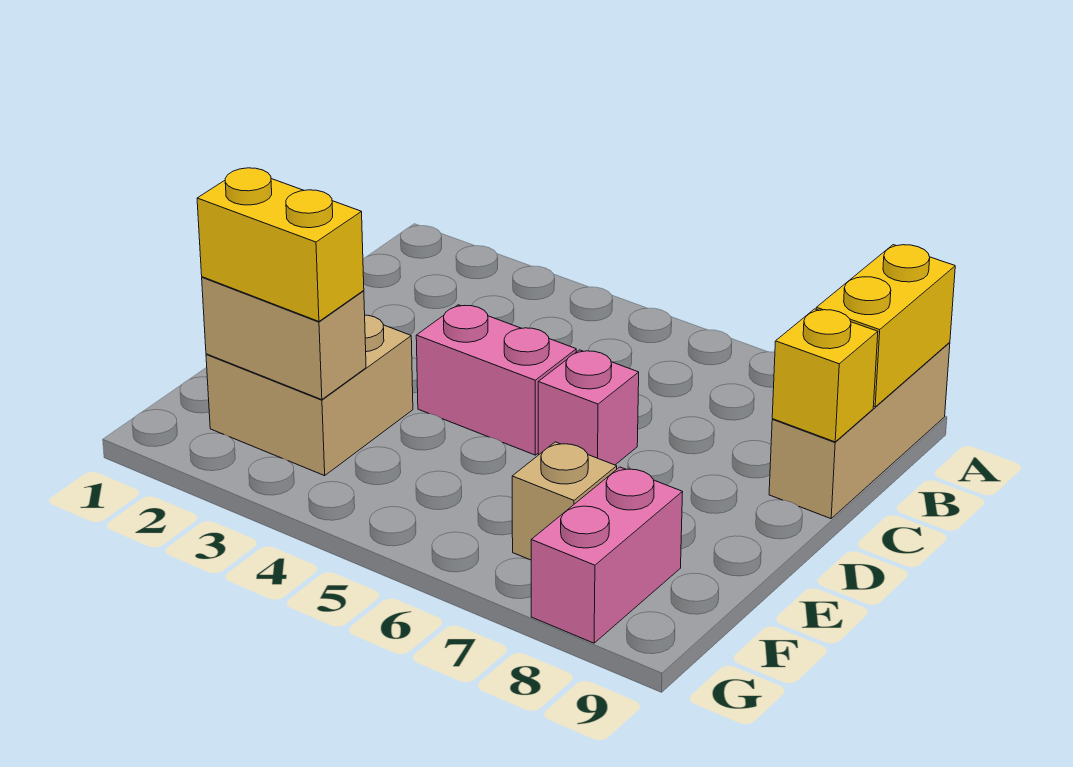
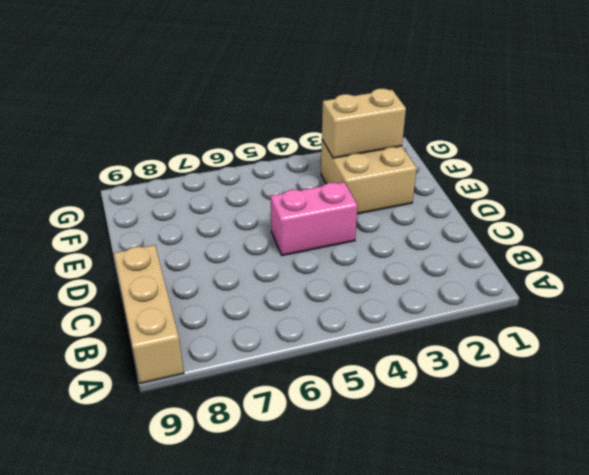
none -> pink brick D6 level 1
none -> tan brick F7 level 1

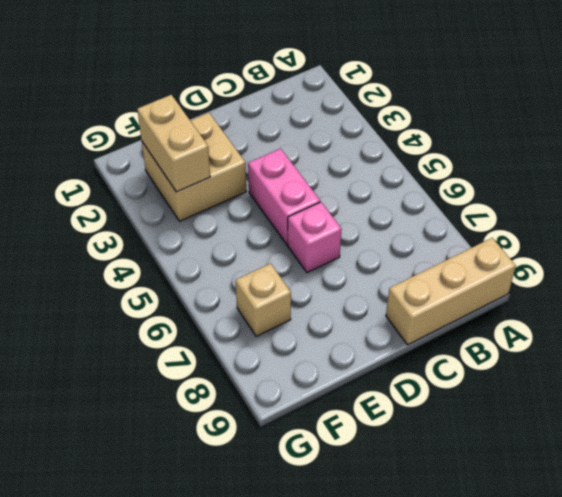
none -> pink brick F8:G8 level 1
none -> yellow brick A9:B9 level 2

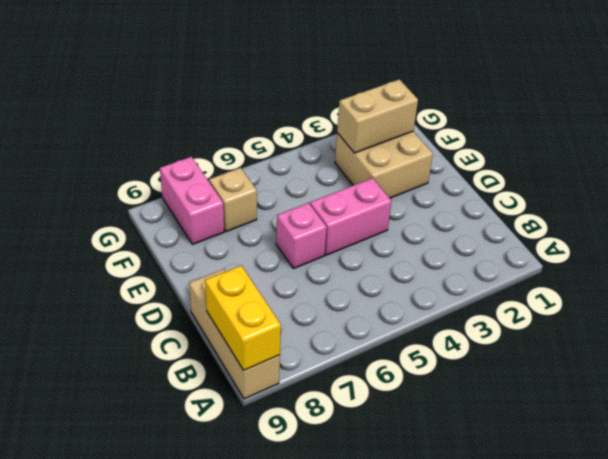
none -> yellow brick C9 level 2
none -> yellow brick F2:F3 level 3

